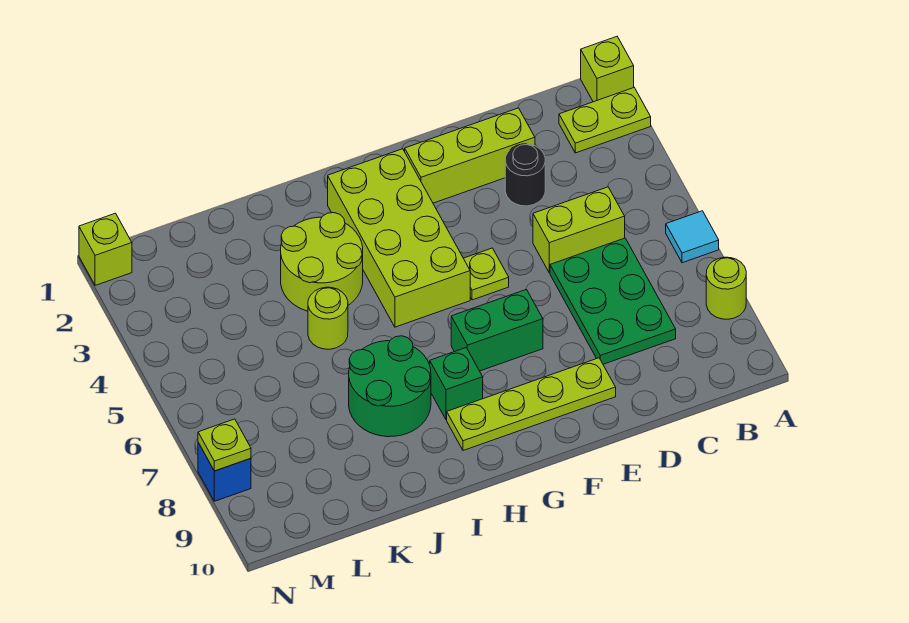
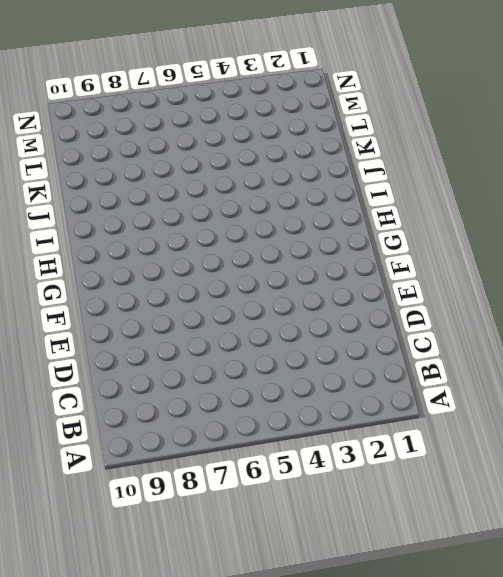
none -> lime brick A1 level 1
none -> lime plate A2:B2 level 1
none -> cyan tile A6 level 1

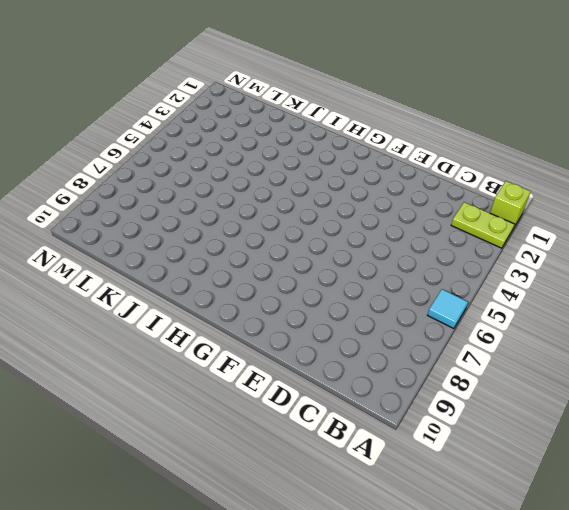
none -> lime round brick A8 level 1
none -> lime brick C5:D5 level 1
none -> green plate C6:D8 level 1

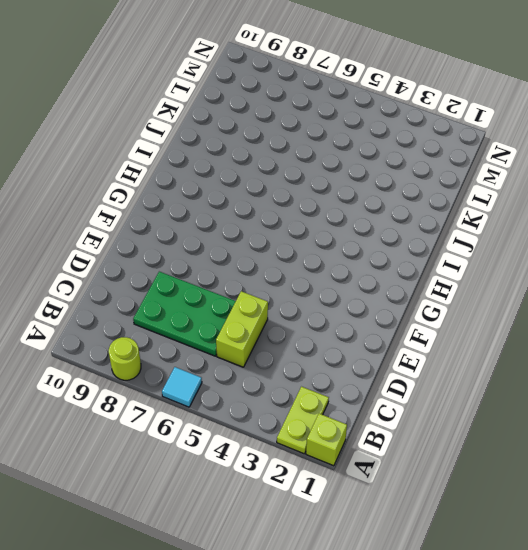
none -> lime brick D2:F2 level 1
none -> black round brick D3 level 1
none -> lime plate E9:H9 level 1

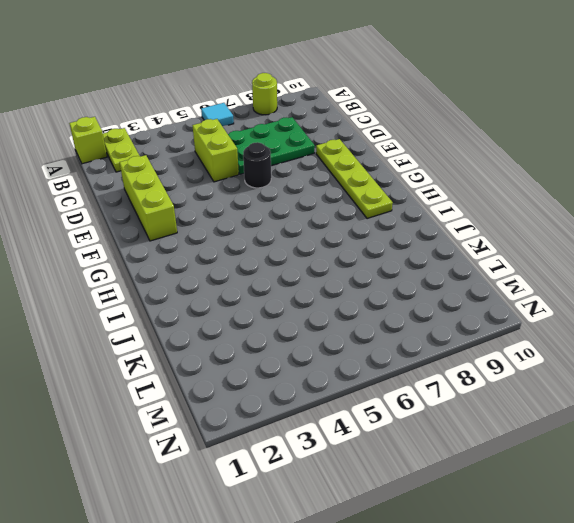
black round brick E6 level 1 -> black round brick D3 level 1
none -> lime plate F5 level 1
none -> green brick F7:G7 level 1
none -> lime brick G2:H5 level 1

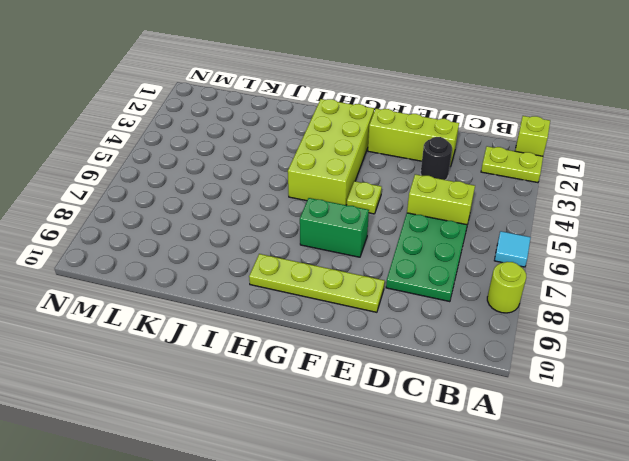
none -> green brick H8 level 1
none -> lime round brick I3:J4 level 1
none -> green round brick I7:J8 level 1

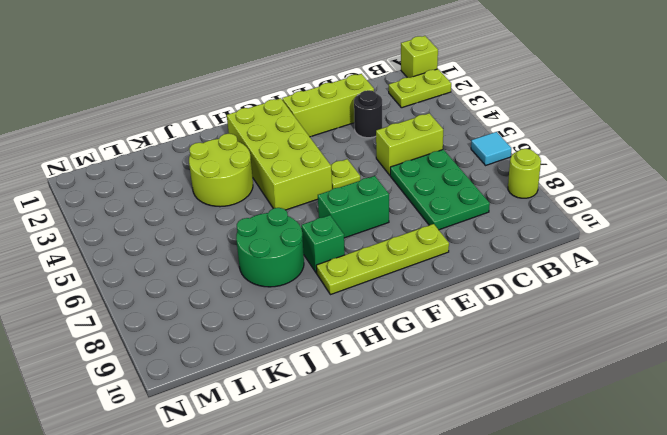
none -> lime round brick J5 level 1
none -> lime brick N1 level 1
none -> blue brick N8 level 1

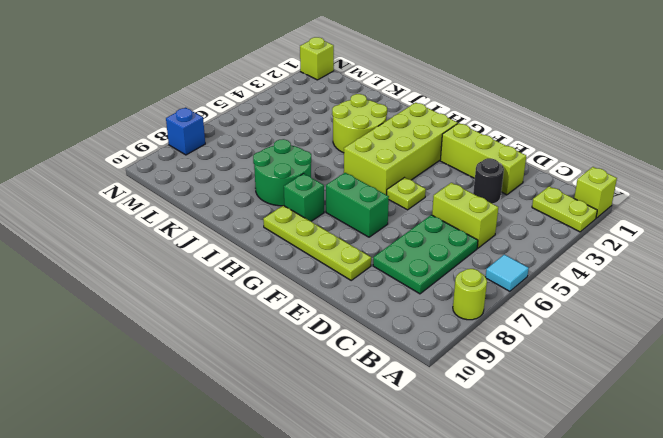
none -> lime round brick J5 level 1
none -> lime plate N8 level 2

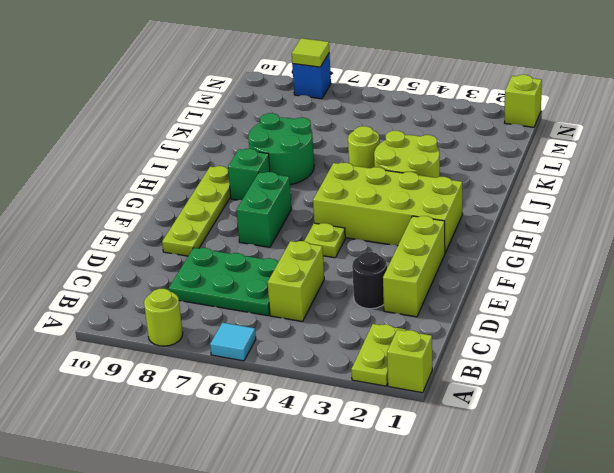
lime tile N8 level 2 -> lime plate N8 level 2

